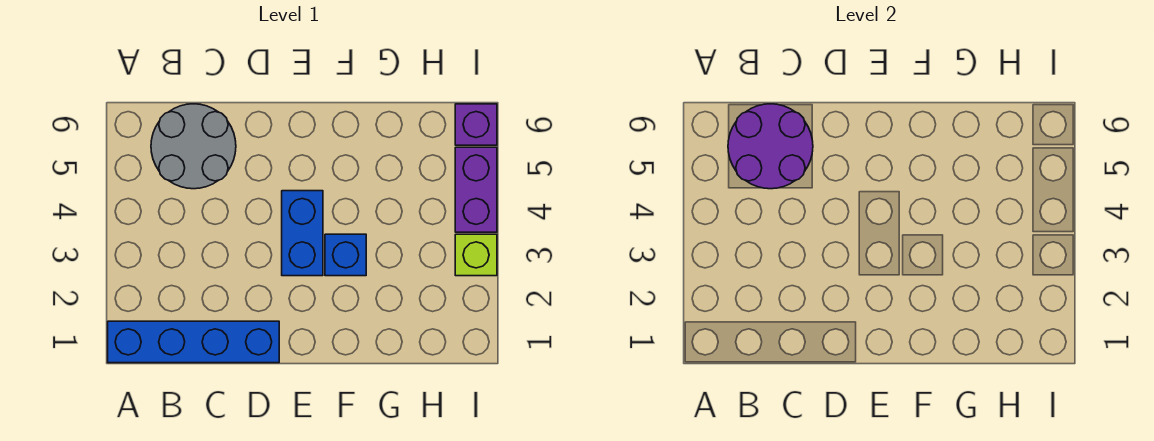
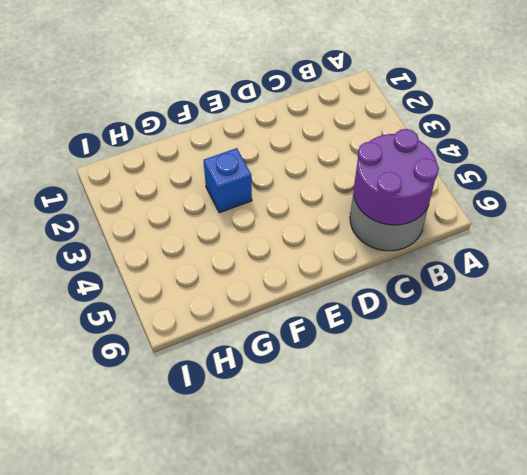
none -> blue brick A1:D1 level 1
none -> blue brick E3:E4 level 1

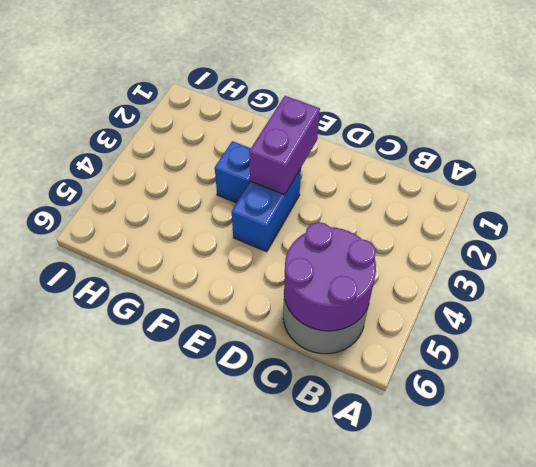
purple brick E2:E3 level 2 -> purple brick I4:I5 level 1
none -> blue brick A1:D1 level 1
none -> lime brick I3 level 1

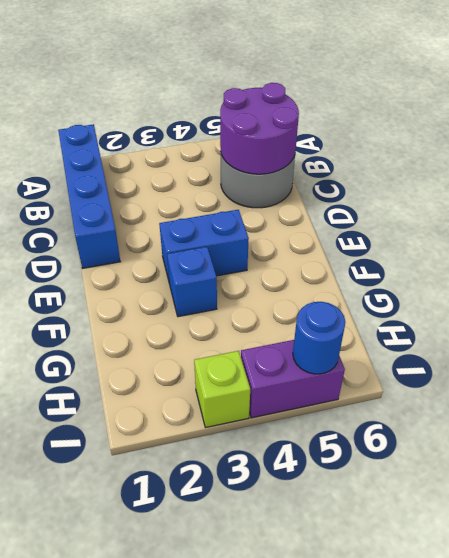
blue round brick I5 level 2 -> none
none -> purple brick I6 level 1

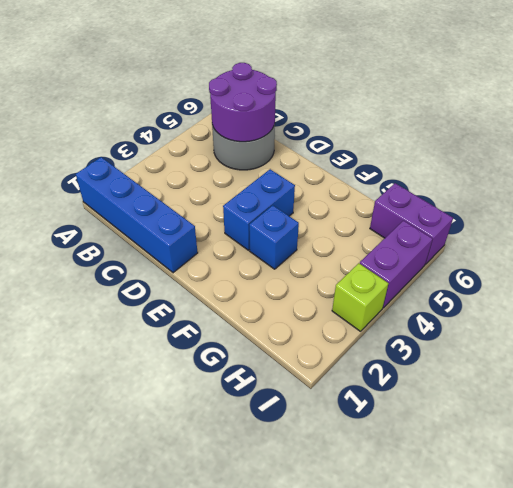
purple brick H6:I6 level 1 -> purple brick I6 level 1

